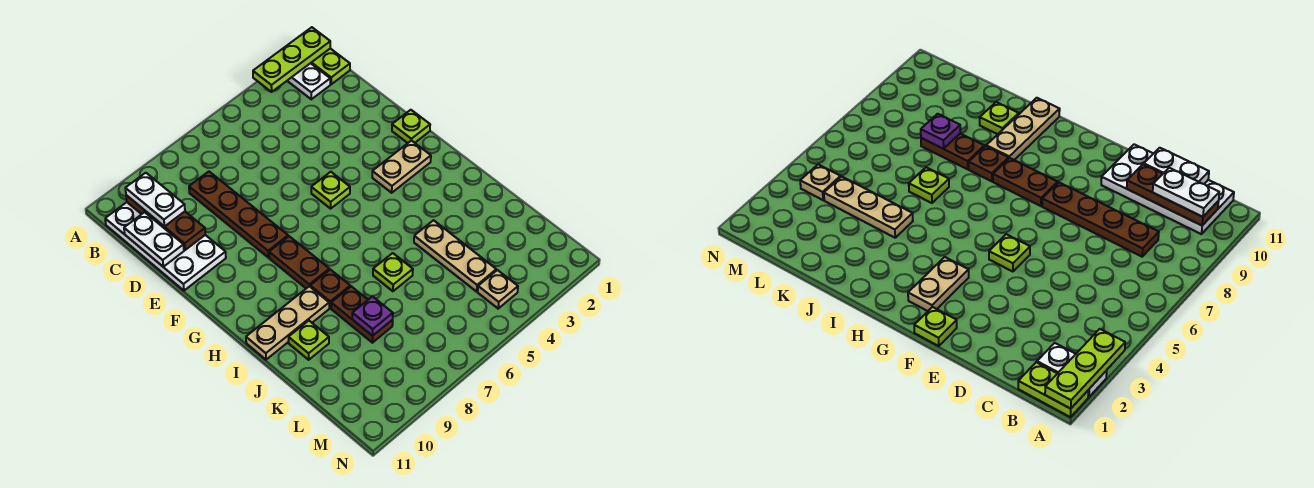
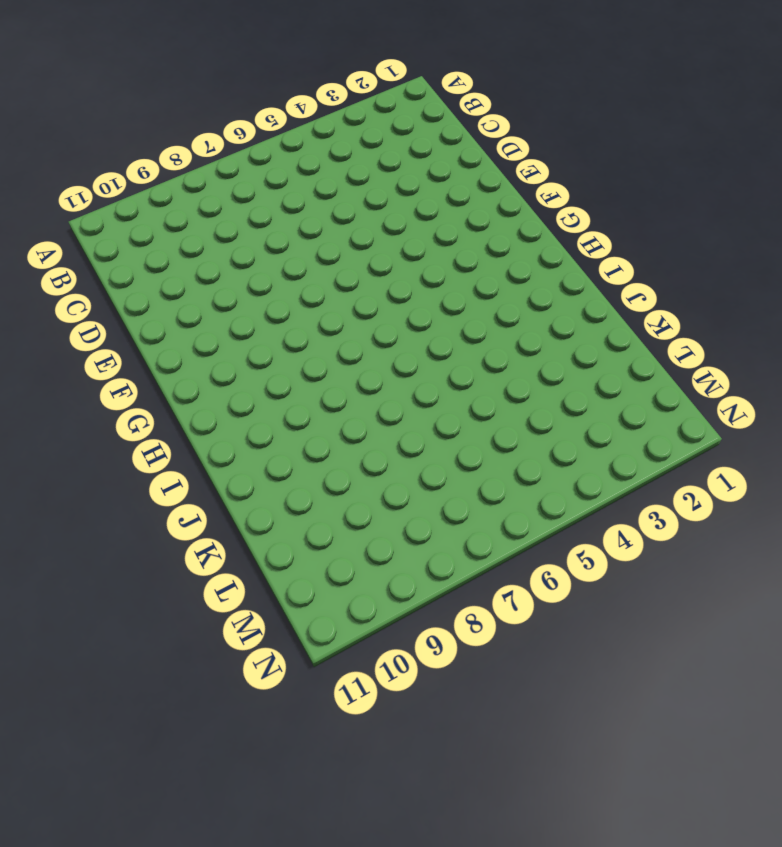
none -> lime plate A1:B1 level 1
none -> white plate A2:B2 level 1
none -> white plate B10:E11 level 1

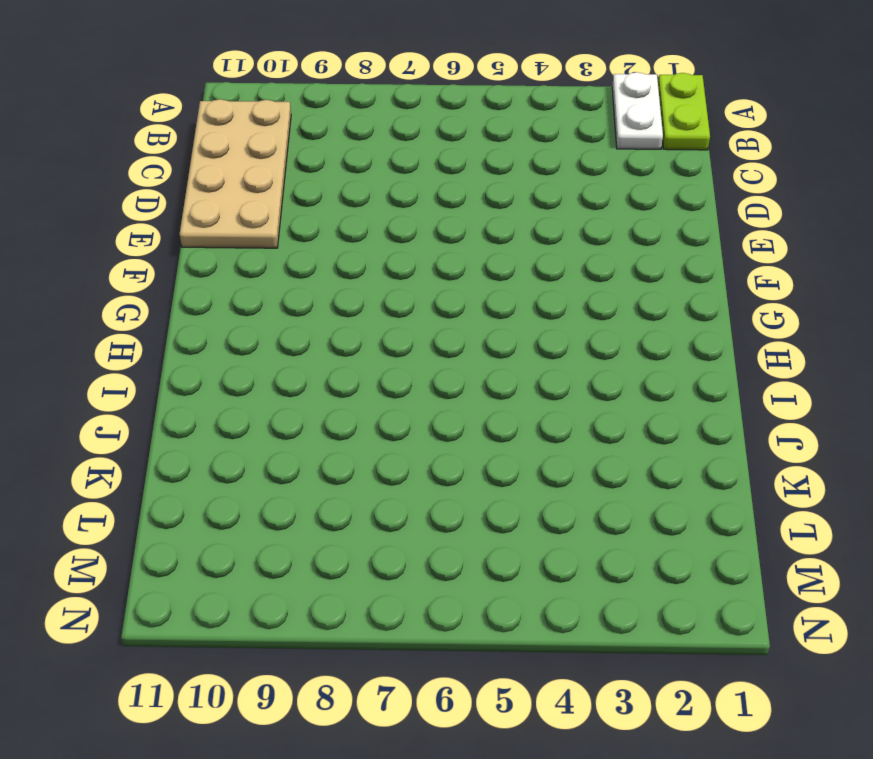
tan plate B10:E11 level 1 -> white plate B10:E11 level 1
none -> brown plate C8:F8 level 1
none -> lime plate F1 level 1
none -> lime plate F5 level 1

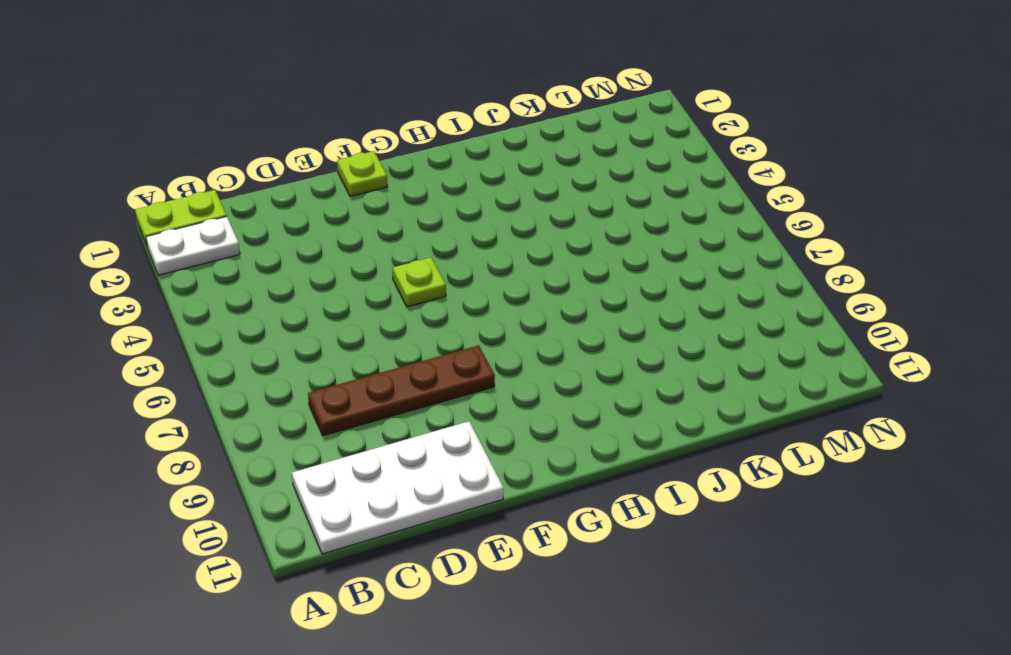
none -> tan plate G2:G3 level 1
none -> brown plate G8:H8 level 1
none -> brown plate I8 level 1

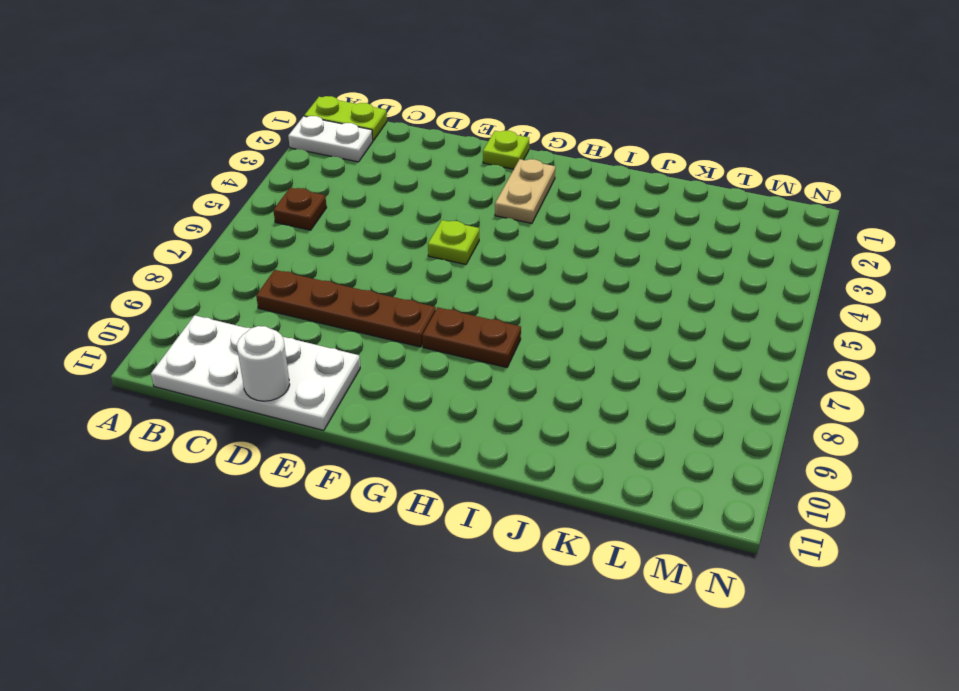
brown plate B5 level 1 -> brown plate I8 level 1
white round brick D11 level 2 -> white plate C11:D11 level 2
none -> tan plate I9:I11 level 1
none -> tan plate J4:L4 level 1
none -> lime plate J6 level 1

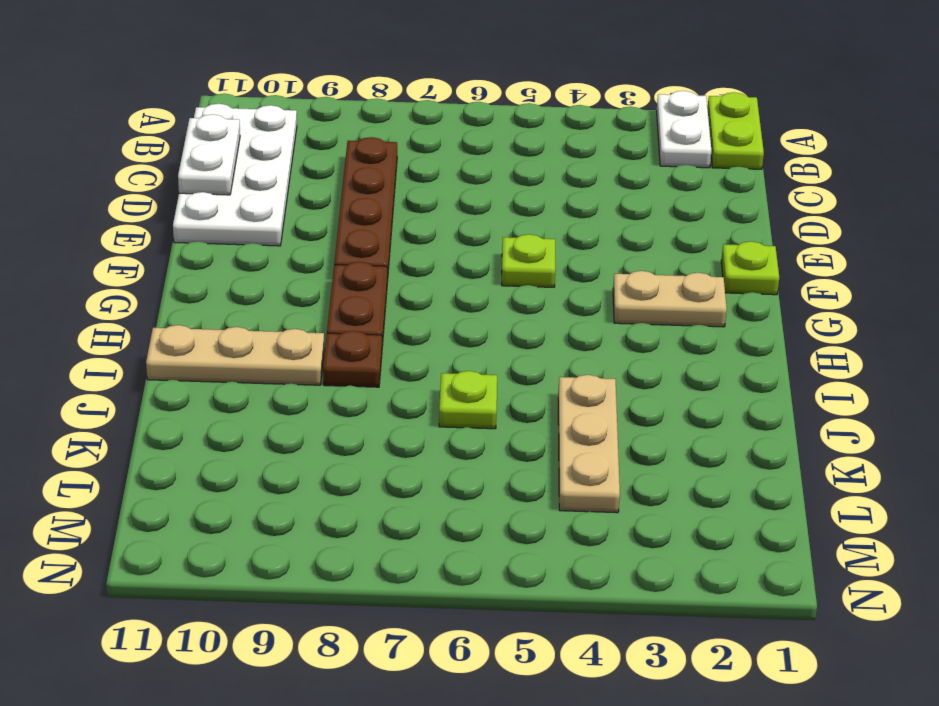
none -> brown plate J8:K8 level 1
none -> lime plate J10 level 1
none -> tan plate M4 level 1

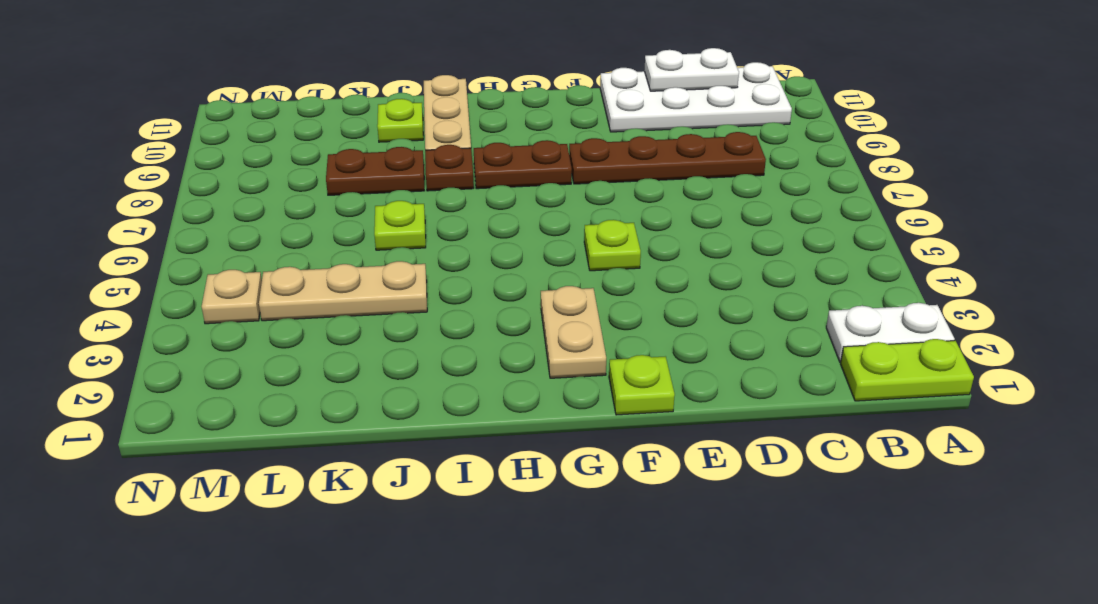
none -> lime plate A1:A3 level 2
none -> brown plate B10:D10 level 2
none -> purple plate K8 level 2

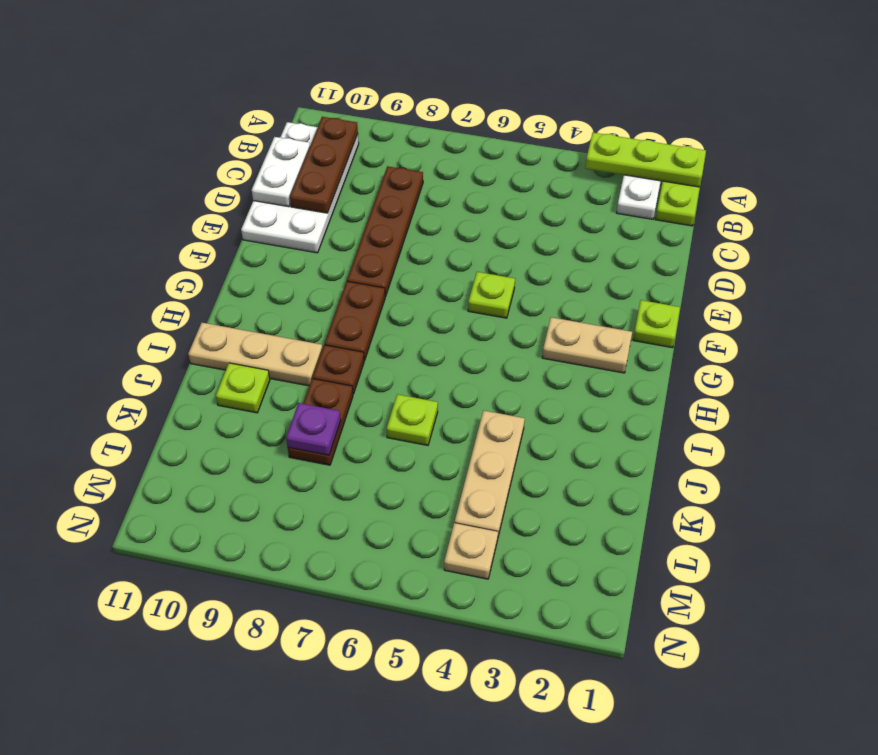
none -> white plate B10:C10 level 3

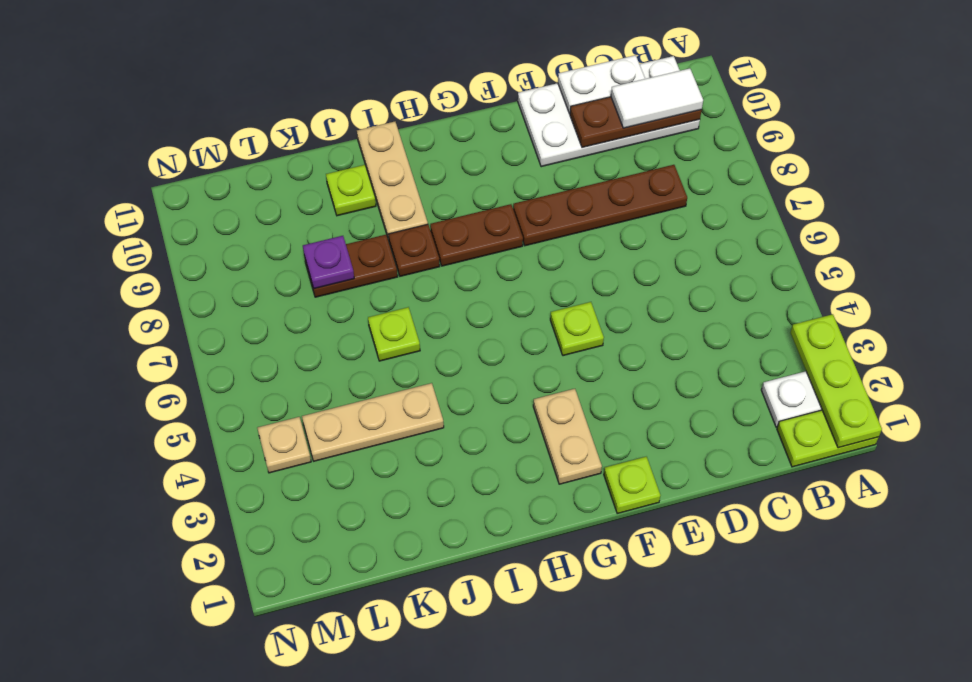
white tile B10:C10 level 3 -> white plate B10:C10 level 3

